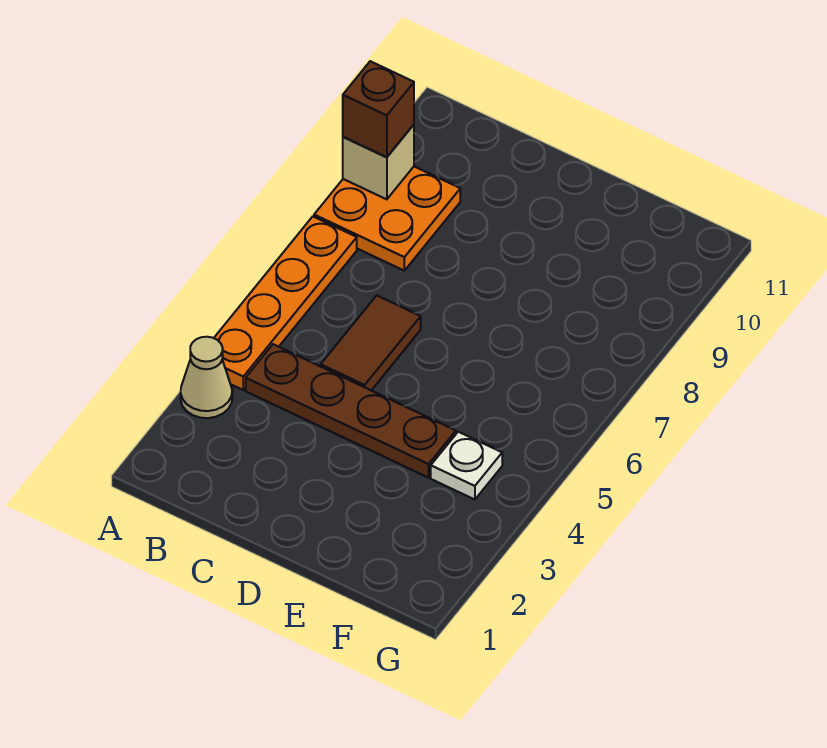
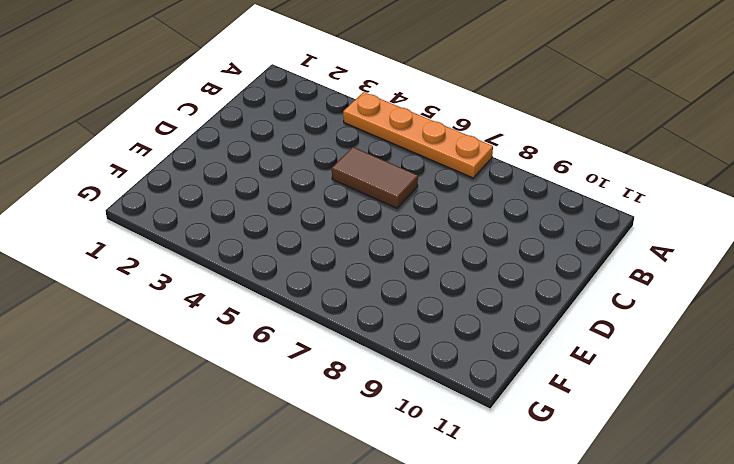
none -> tan cone A3 level 1
none -> orange plate A8:B9 level 1

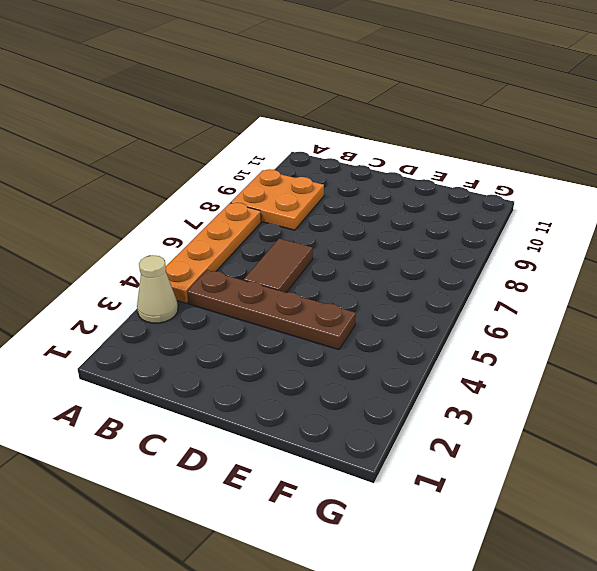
none -> white plate F4 level 1
none -> tan brick A9 level 2

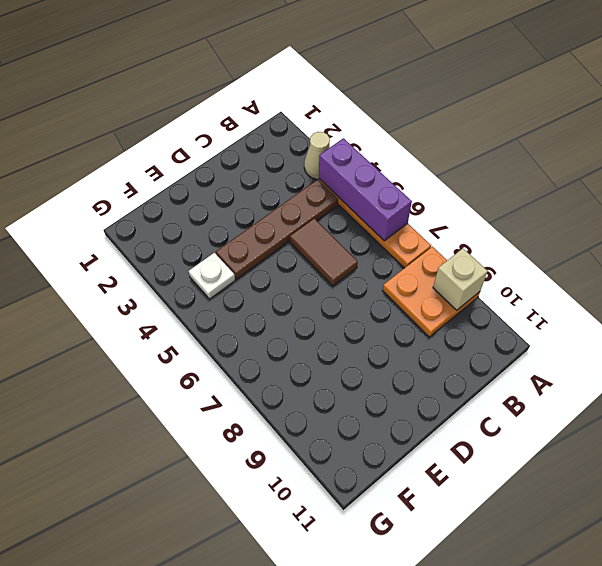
purple brick A4:A6 level 2 -> none
none -> brown brick A9 level 3

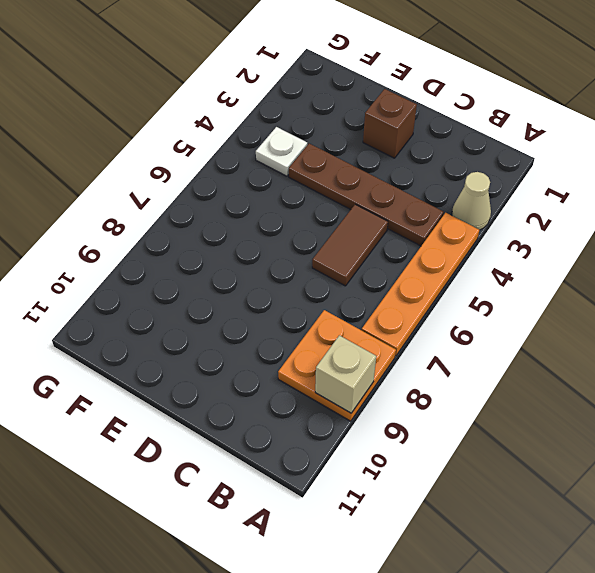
brown brick D2 level 1 -> brown brick A9 level 3

